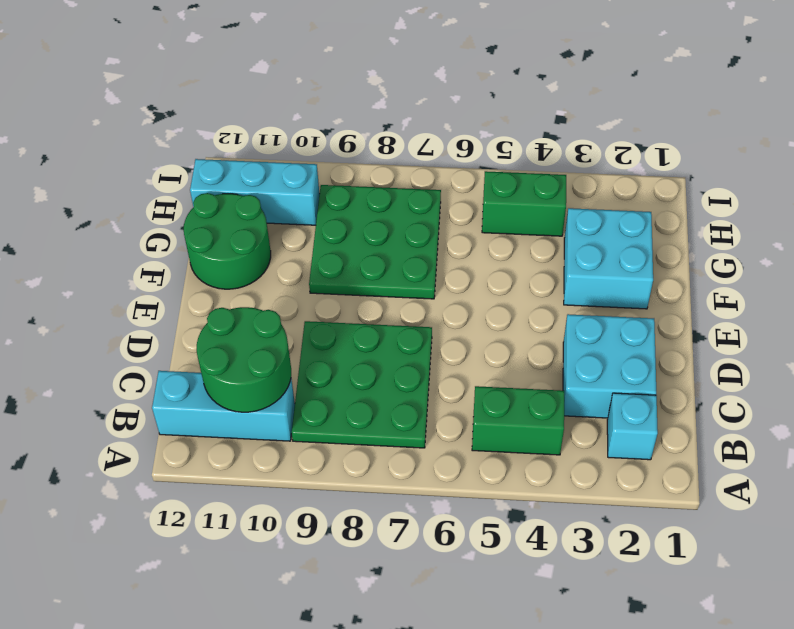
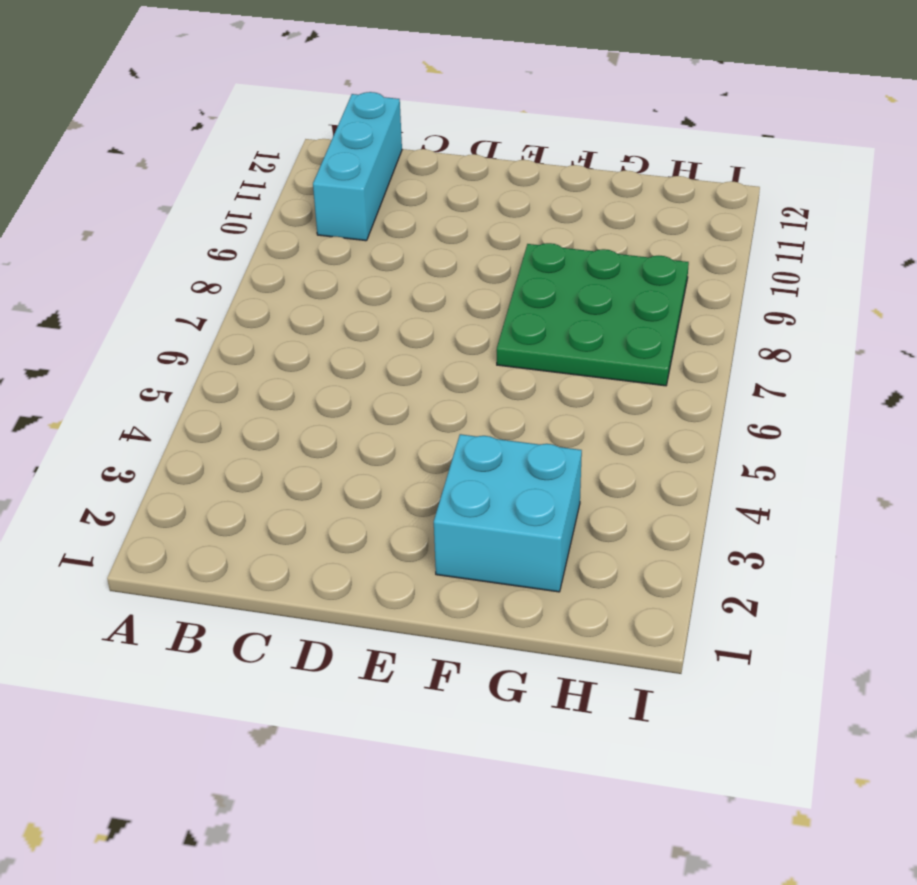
none -> cyan brick B2 level 1
none -> green brick B4:B5 level 1

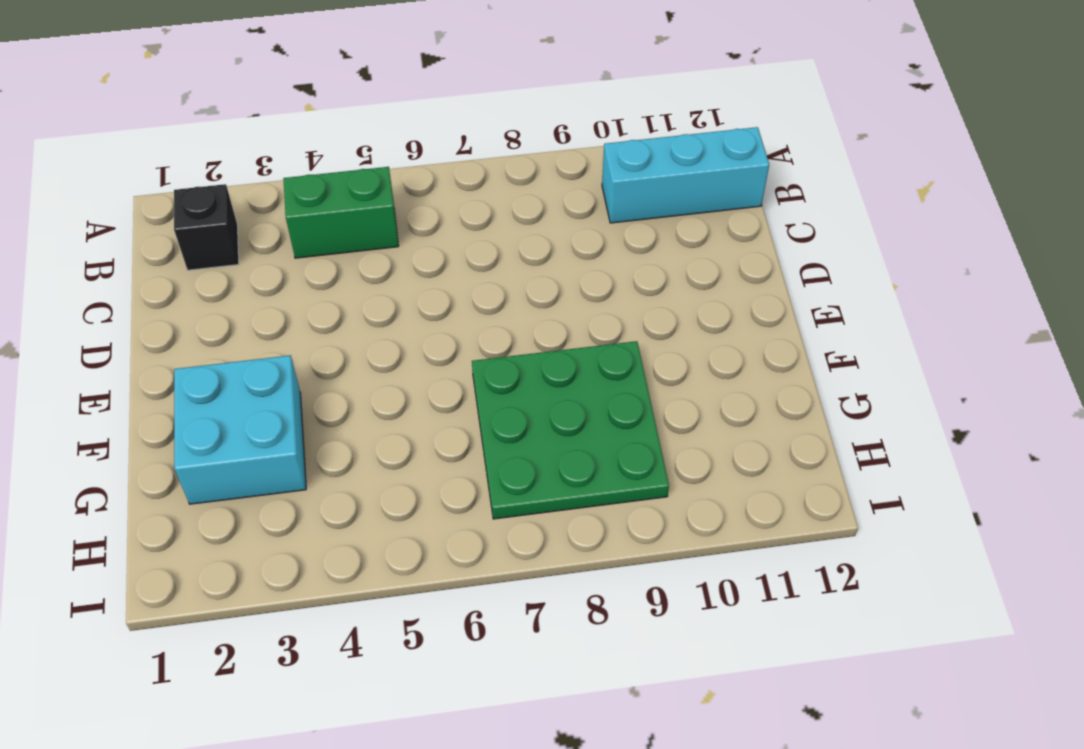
black brick B2 level 1 -> cyan brick B2 level 1
none -> green plate B7:D9 level 1
none -> cyan brick C2:D3 level 1

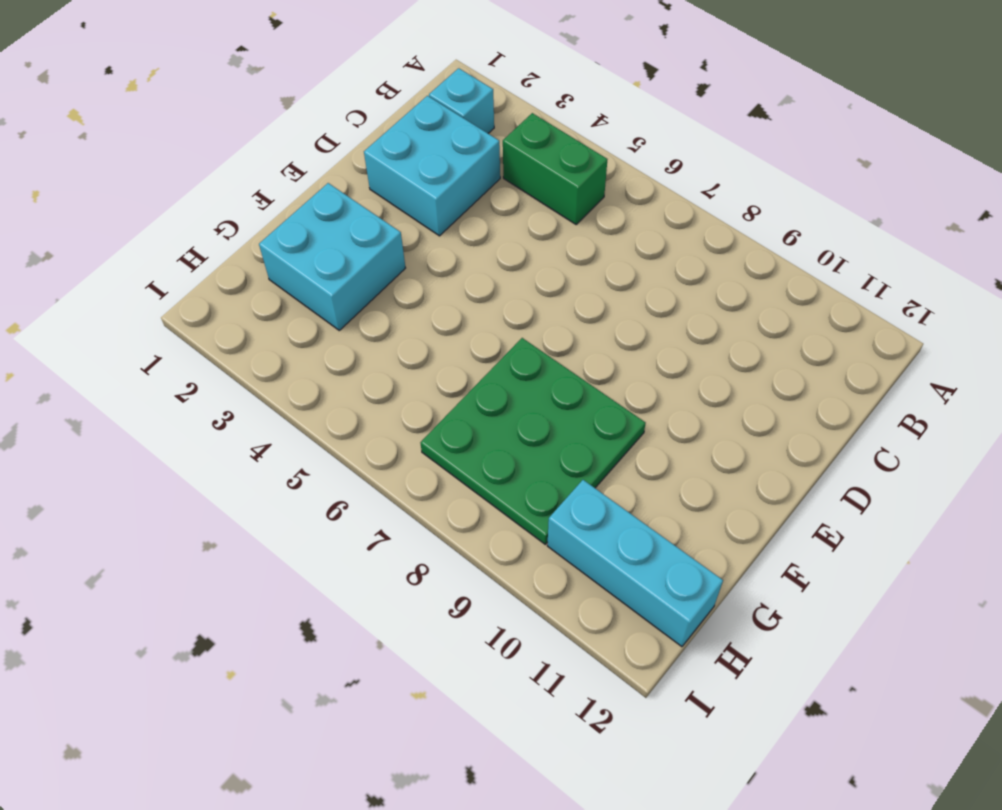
none -> green plate B7:D9 level 1
none -> cyan brick B10:B12 level 1

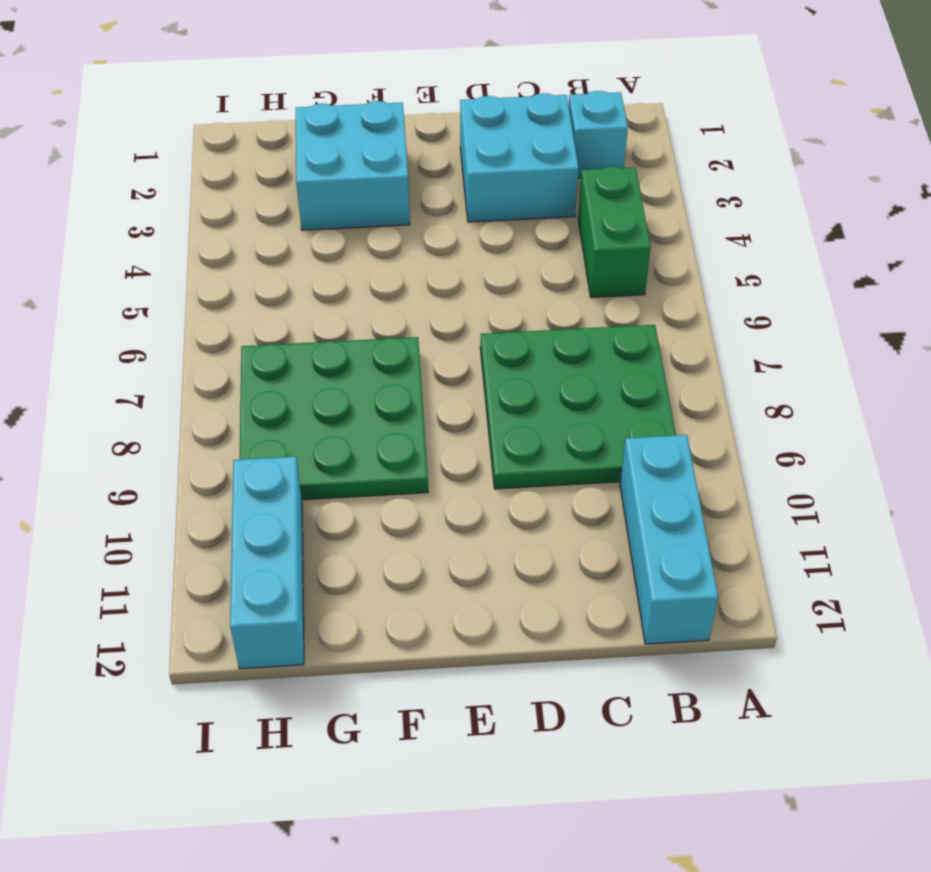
none -> green round brick F11:G12 level 1
none -> green brick H4:H5 level 1

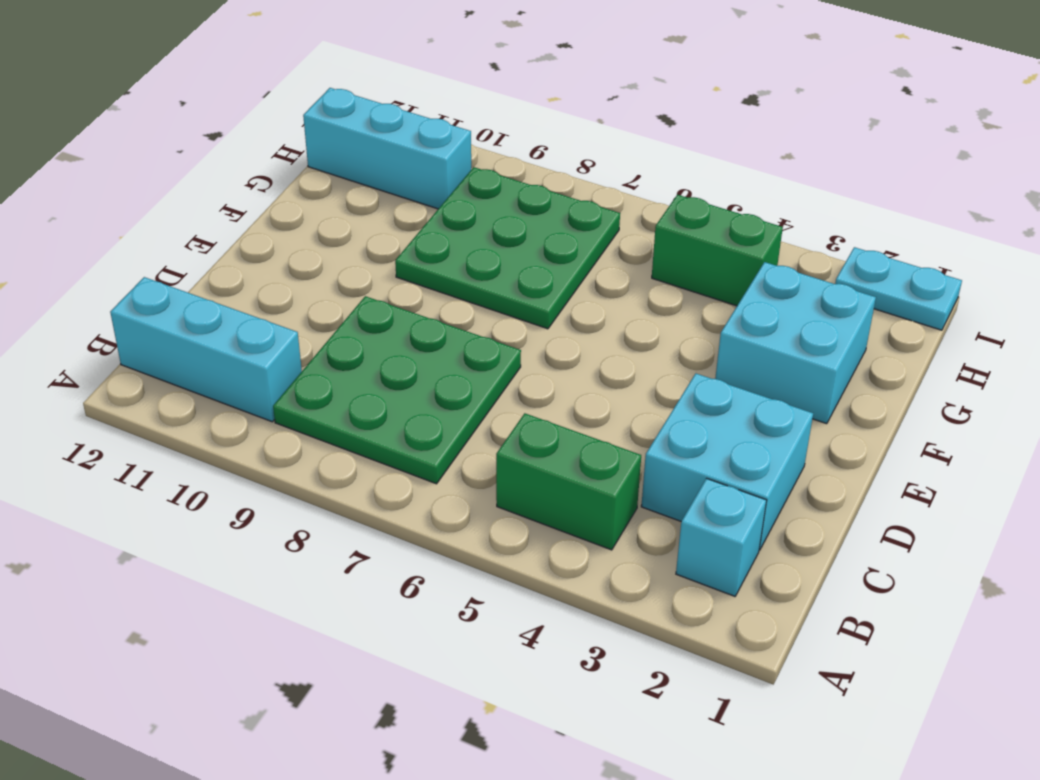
cyan plate I1:I2 level 1 -> none
none -> green round brick F11:G12 level 1
none -> green round brick B10:C11 level 2

